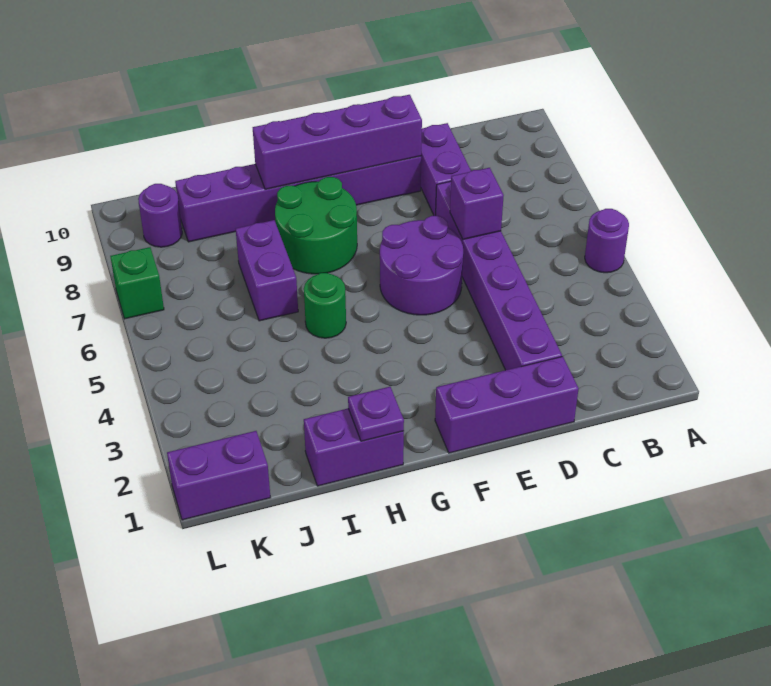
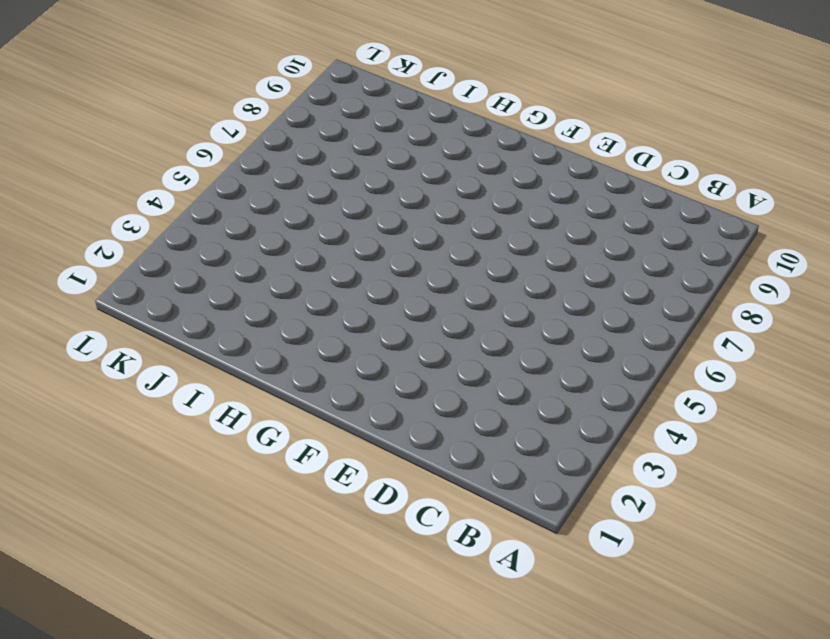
none -> purple round brick A5 level 1
none -> purple brick D1:F1 level 1
none -> purple brick D2:D7 level 1

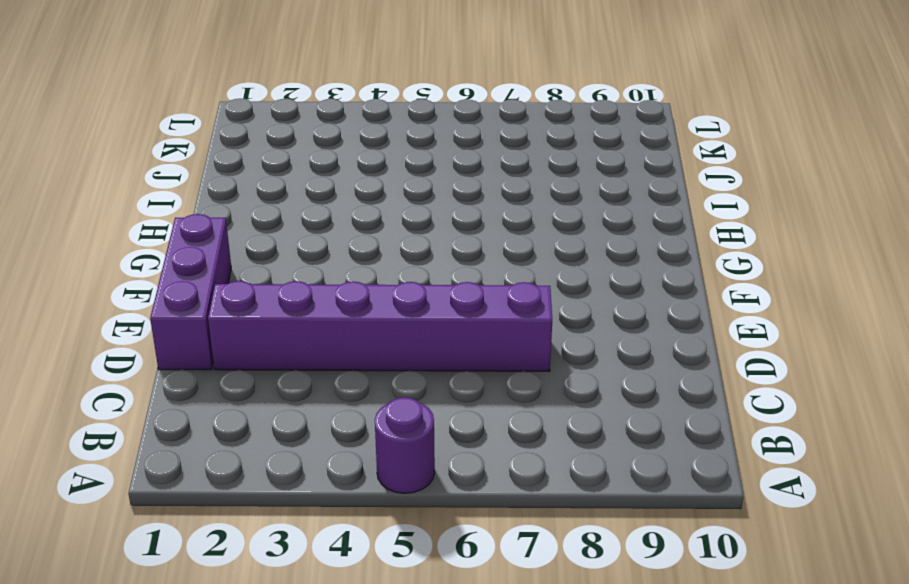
none -> purple brick D8:D9 level 1
none -> purple round brick E5:F6 level 1
none -> purple brick E9:J9 level 1

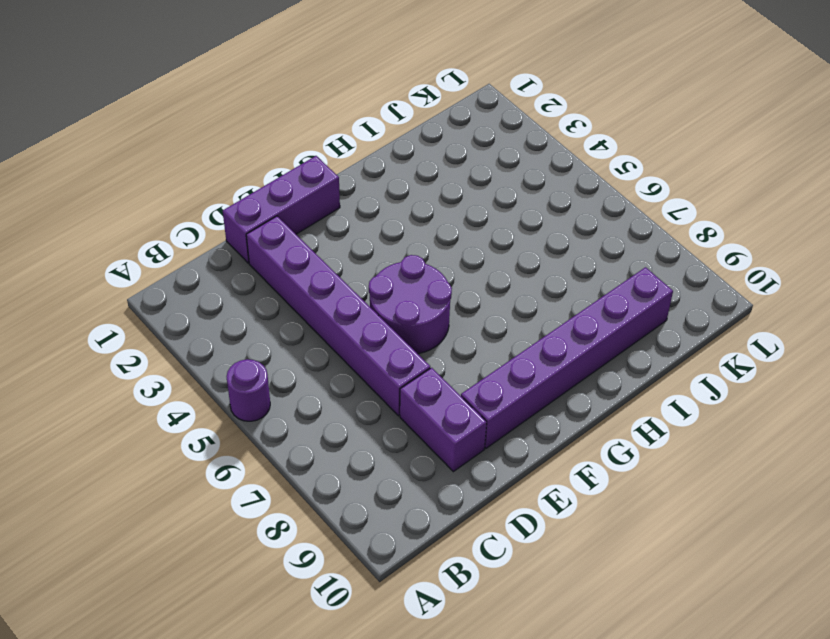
none -> green round brick G7:H8 level 1
none -> purple brick H1:I1 level 1
none -> green round brick H5 level 1

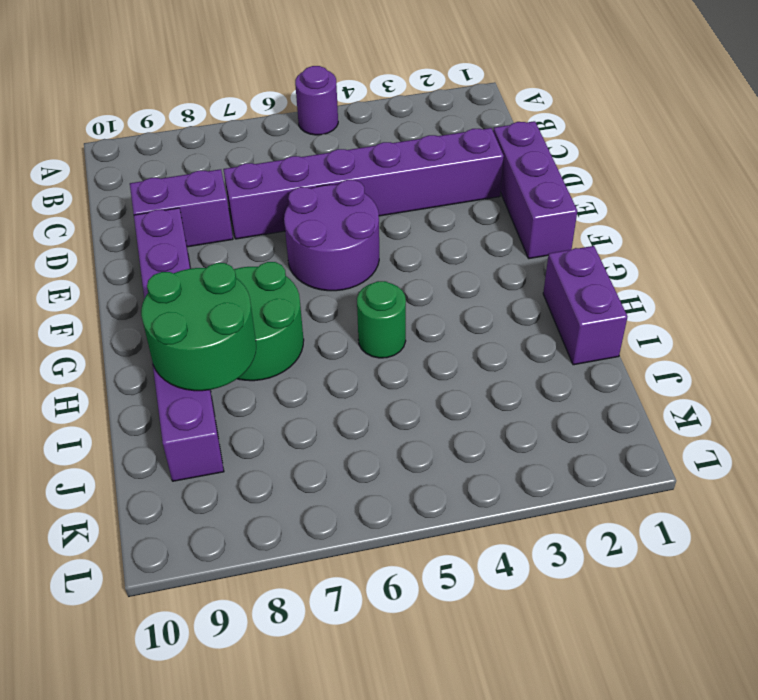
green round brick H8:I9 level 2 -> purple brick E9:H9 level 2
none -> purple brick I6:I7 level 1
none -> purple brick K1:L1 level 1
none -> purple round brick K9 level 1

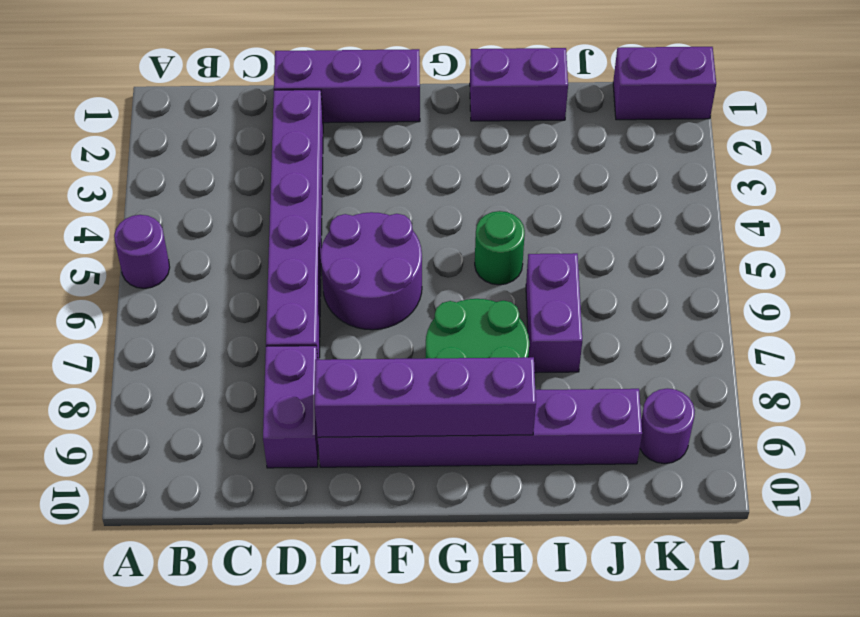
none -> green brick L7 level 1
none -> purple brick D6 level 2
none -> purple plate H1 level 2

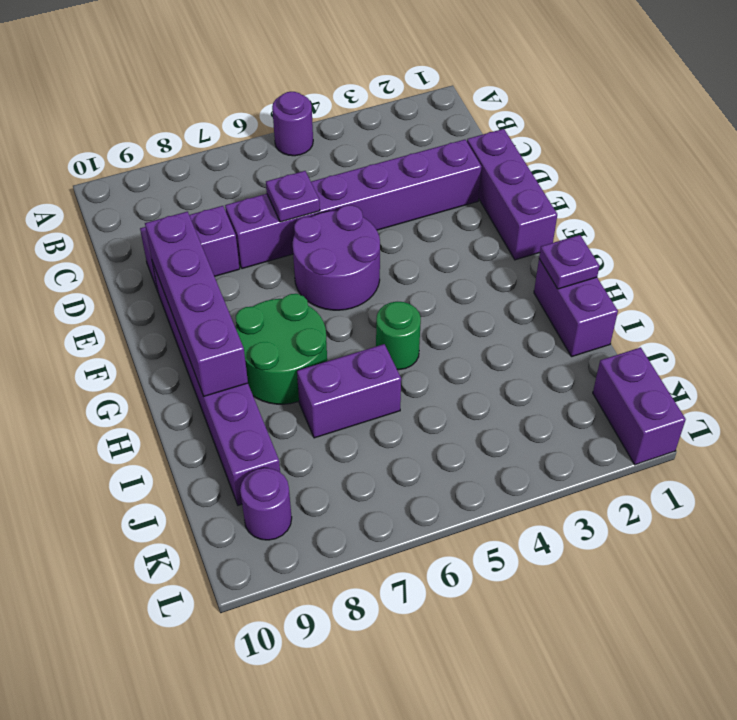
purple plate D6 level 2 -> purple brick D6 level 2
none -> green brick L7 level 1

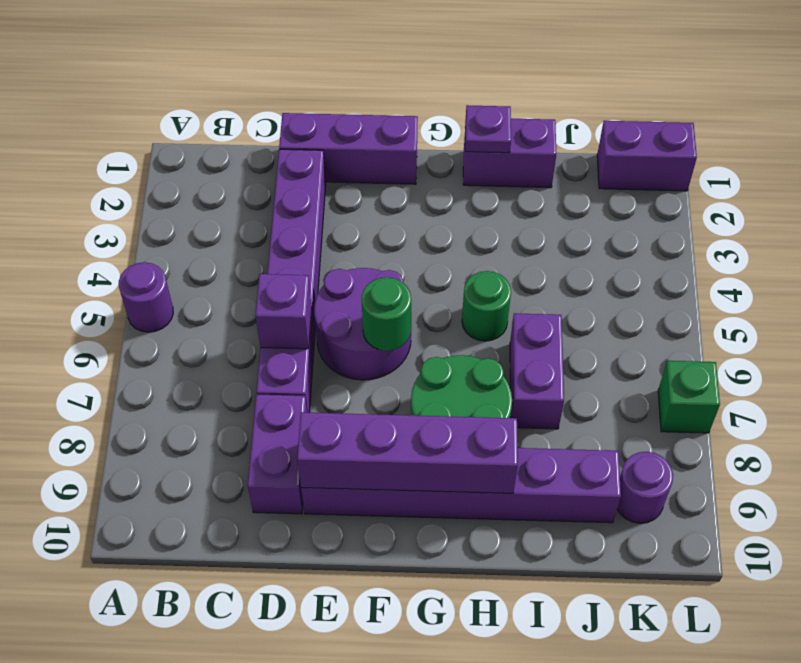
green round brick F6 level 2 -> none

